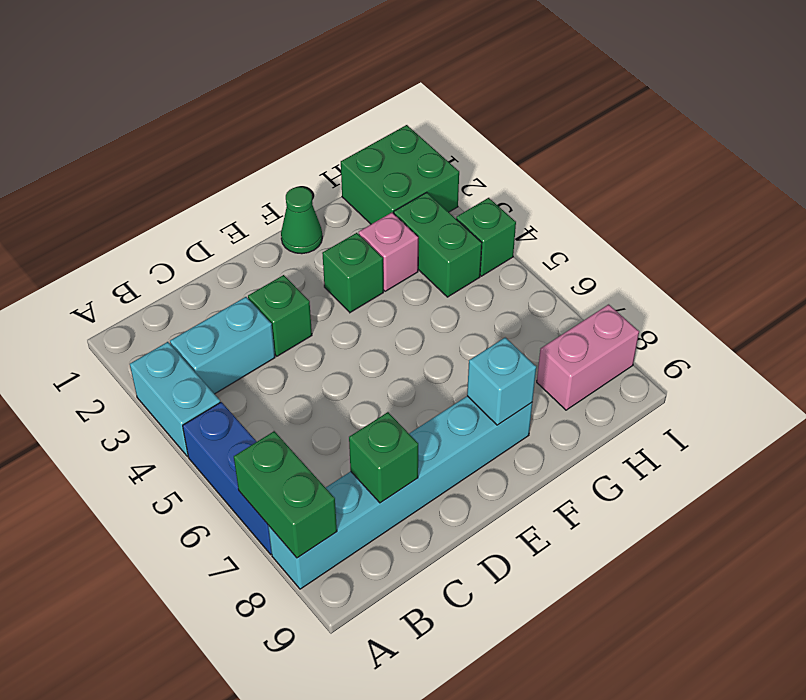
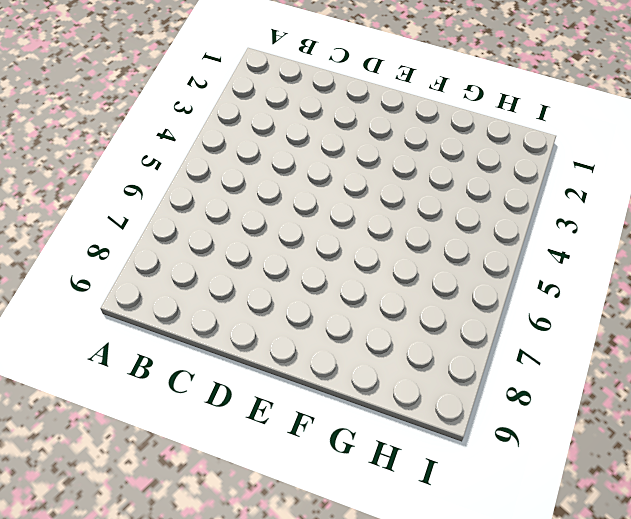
none -> cyan brick A3:A4 level 1
none -> blue brick A5:A7 level 1
none -> cyan brick A8:F8 level 1

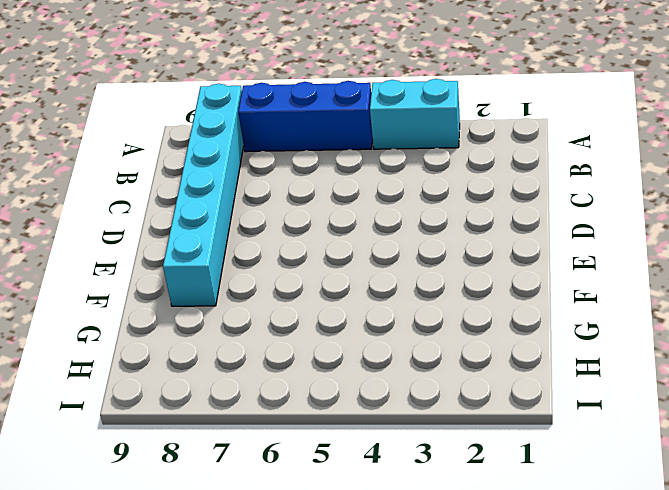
none -> cyan brick B3:C3 level 1
none -> green brick D3 level 1
none -> green cone F1 level 1

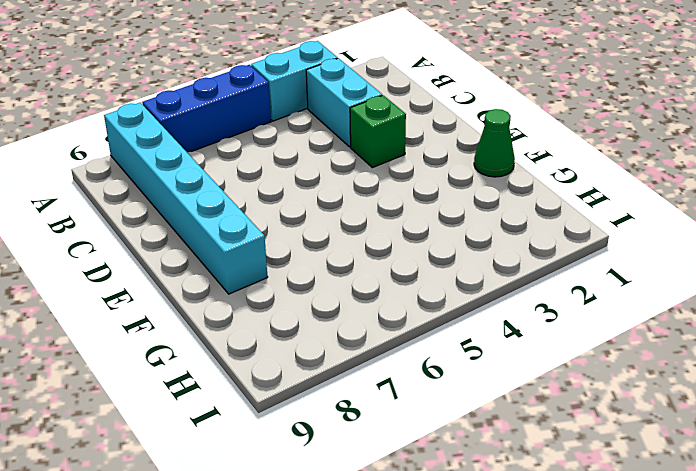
none -> green brick F3 level 1
none -> pink brick G3 level 1
none -> green brick H1:I2 level 1

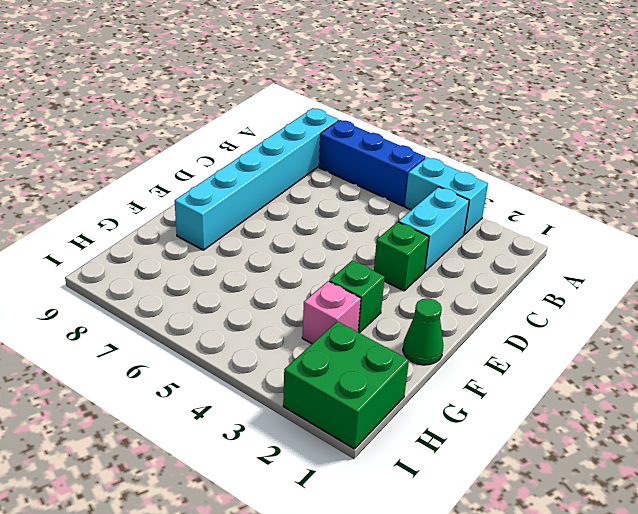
none -> green brick H3:H4 level 1
none -> pink brick H8:I8 level 1
none -> green brick I4 level 1

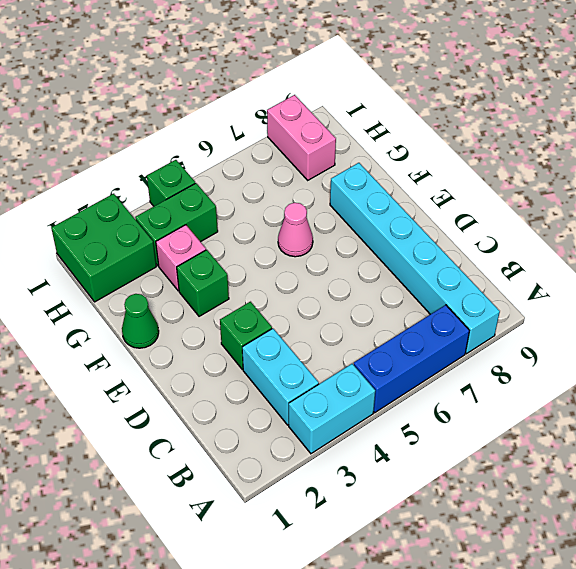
pink cone F6 level 1 -> none
none -> green brick A7:A8 level 2
none -> green brick C8 level 2
none -> cyan brick F8 level 2

